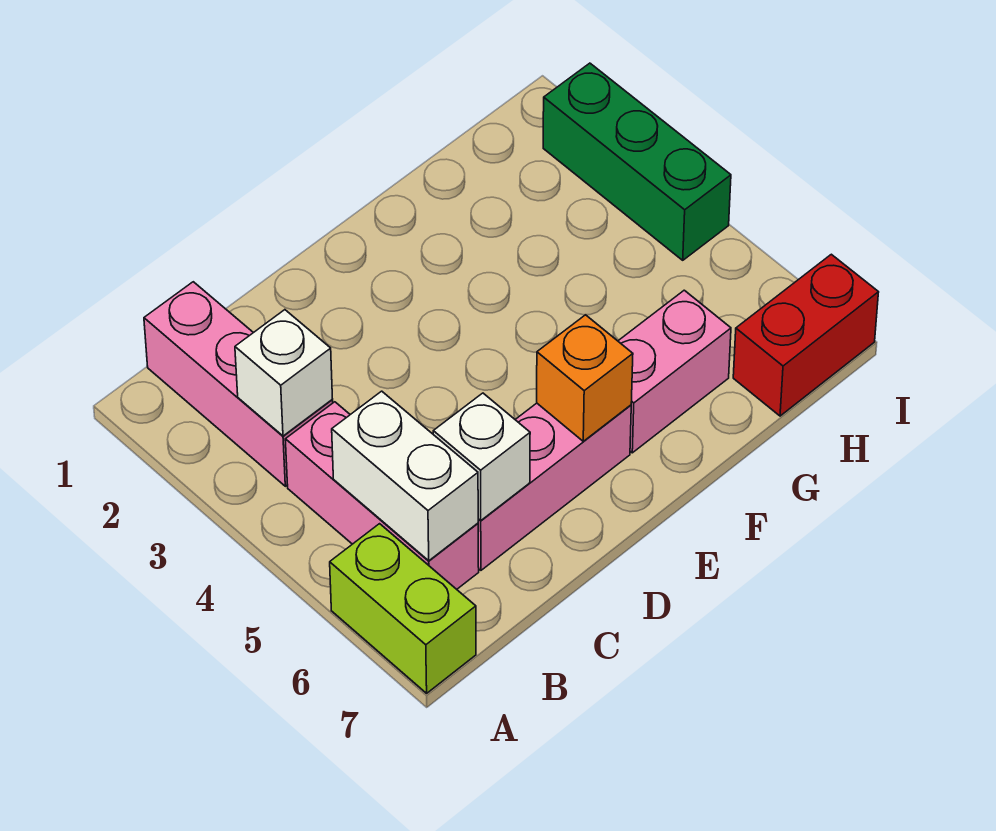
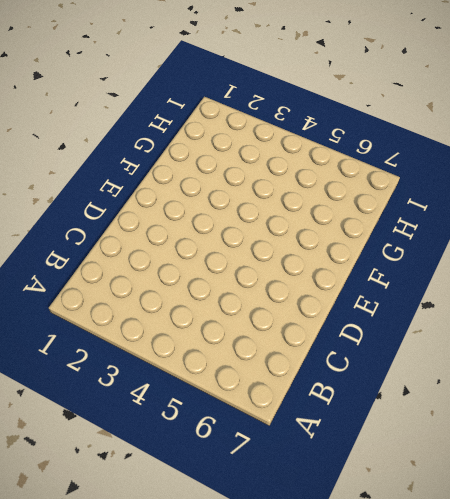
none -> lime brick A6:A7 level 1
none -> pink brick B1:B3 level 1

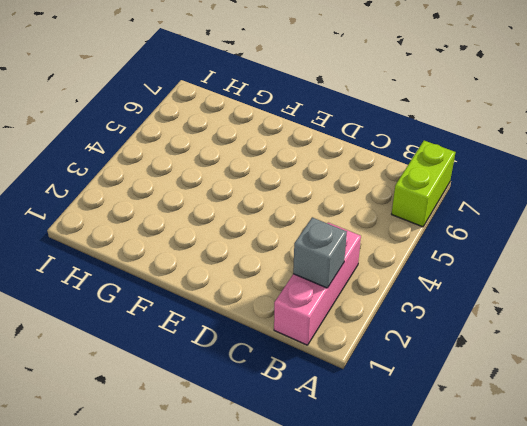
grey brick B2 level 2 -> none
none -> pink brick B4:B6 level 1
none -> pink brick C6:E6 level 1

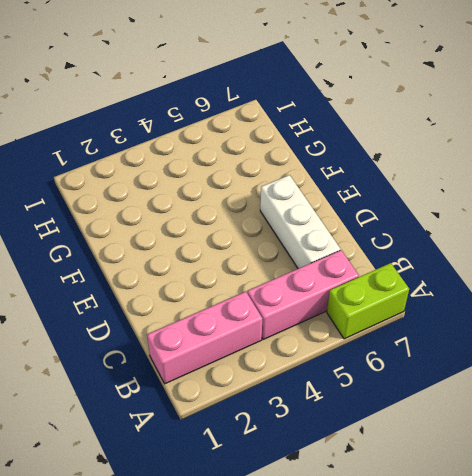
white brick C6:E6 level 1 -> pink brick C6:E6 level 1
none -> pink brick F6:G6 level 1
none -> red brick H7:I7 level 1

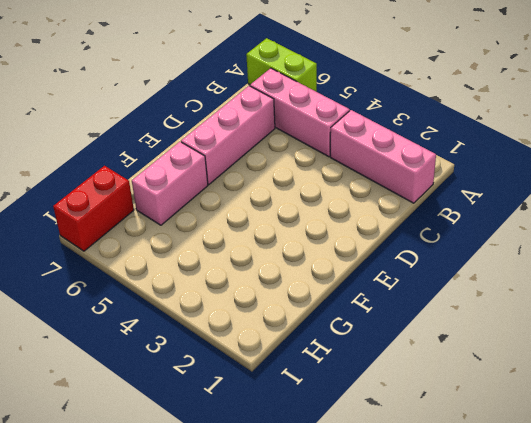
none -> green brick I2:I4 level 1
none -> white brick B3 level 2

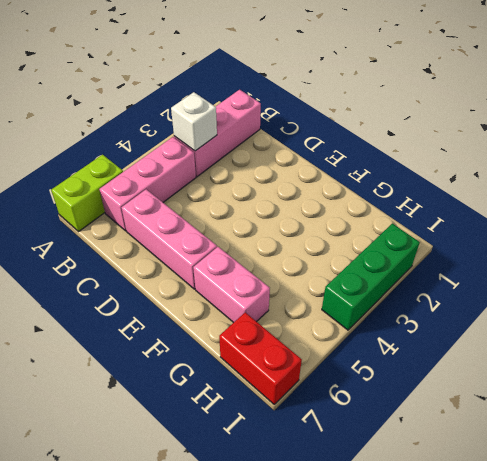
none -> white brick B5:B6 level 2
none -> white brick C6 level 2

